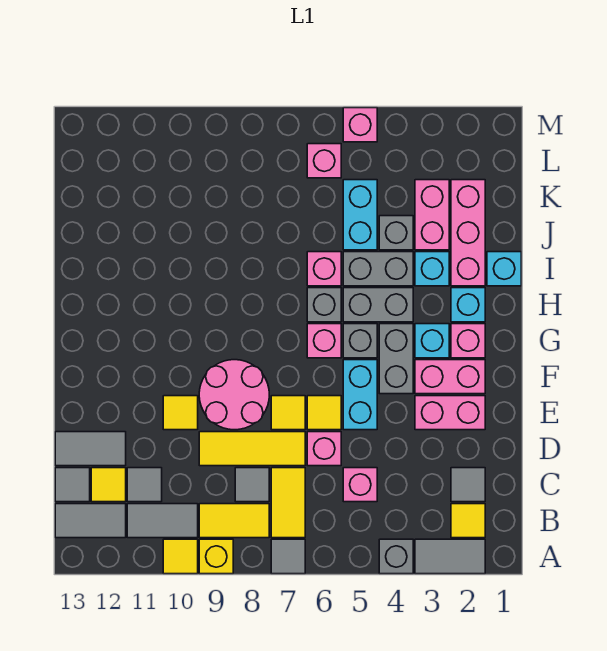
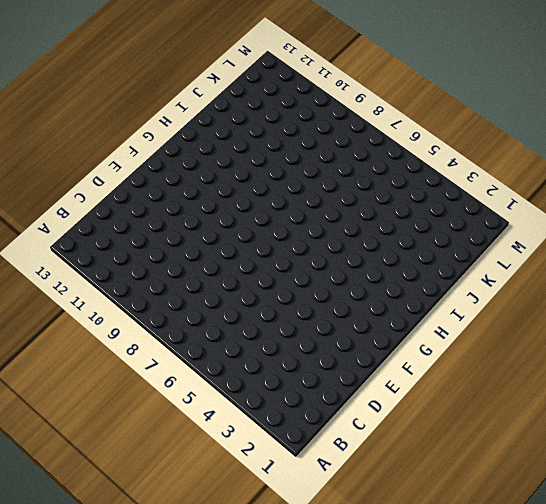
none -> grey tile A2:A3 level 1
none -> grey brick A4 level 1
none -> grey tile A7 level 1
none -> yellow brick A9 level 1

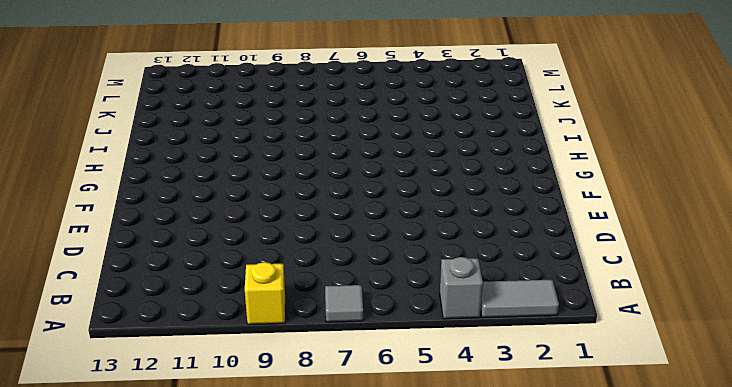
none -> yellow tile A10 level 1
none -> yellow tile B2 level 1
none -> yellow tile B7:C7 level 1
none -> yellow tile B8:B9 level 1

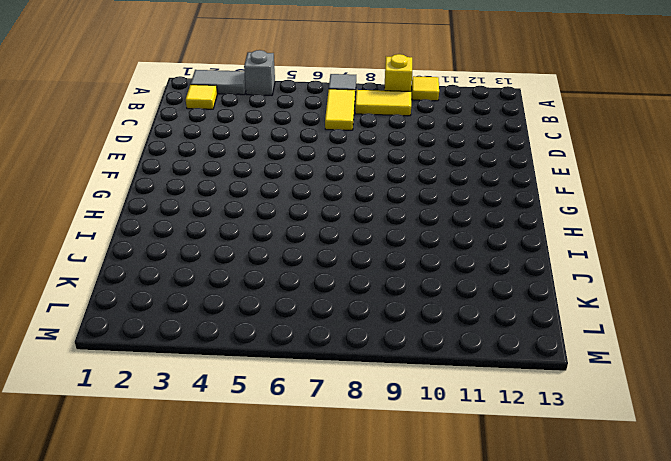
none -> grey tile B10:B11 level 1
none -> grey tile B12:B13 level 1
none -> grey tile C2 level 1
none -> pink brick C5 level 1

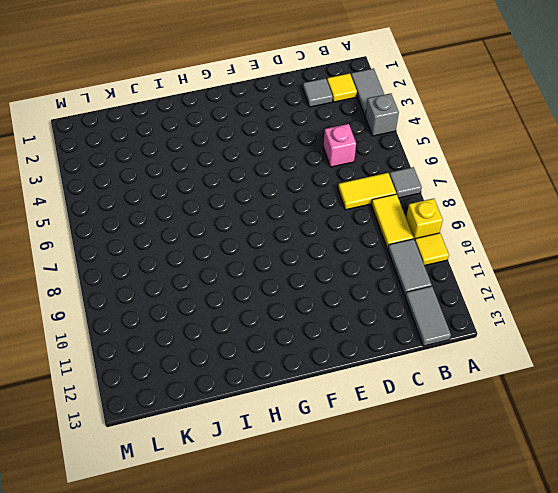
none -> grey tile C8 level 1
none -> grey tile C11 level 1
none -> yellow tile C12 level 1
none -> grey tile C13 level 1

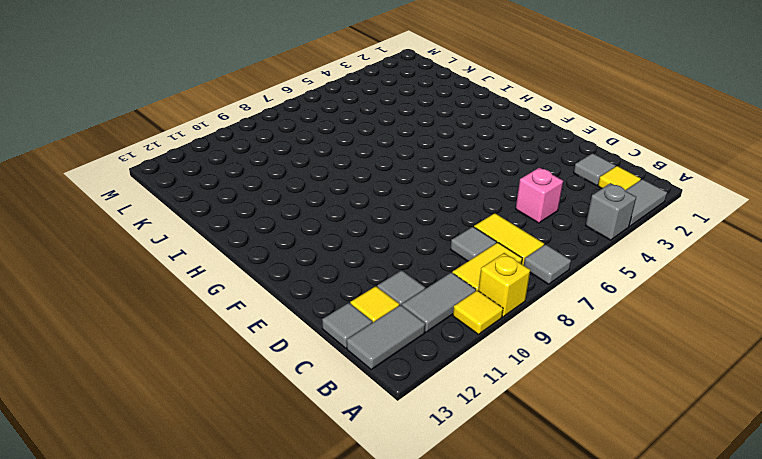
none -> pink brick D6 level 1
none -> yellow tile D7:D9 level 1
none -> grey tile D12:D13 level 1
none -> pink brick E2:E3 level 1

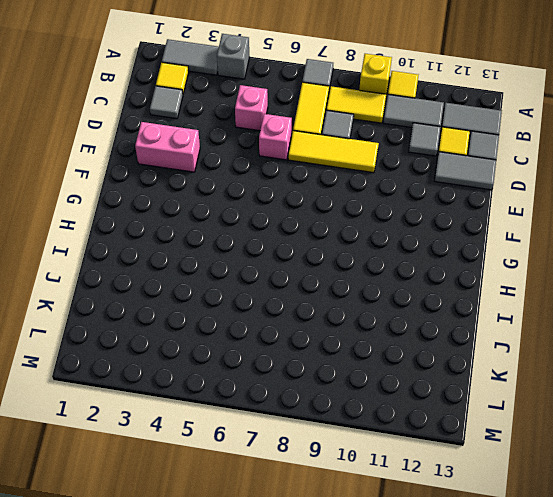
none -> cyan brick E5:F5 level 1
none -> yellow tile E6 level 1
none -> yellow tile E7 level 1
none -> pink round brick E8:F9 level 1

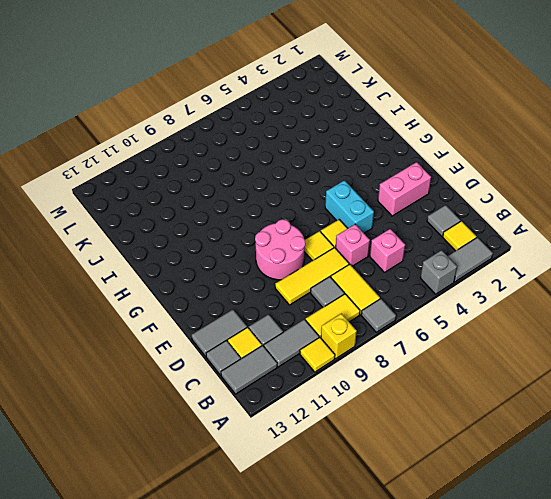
none -> yellow tile E10 level 1
none -> pink brick F2:F3 level 1
none -> grey brick F4:G4 level 1
none -> pink brick G2 level 1

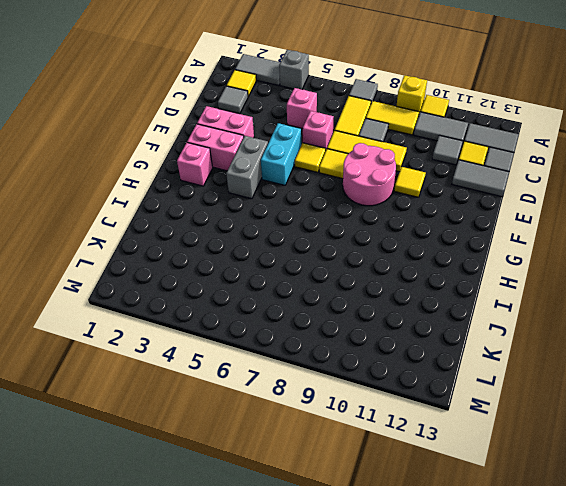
none -> cyan brick G3 level 1
none -> grey brick G5 level 1
none -> pink brick G6 level 1
none -> cyan brick H2 level 1

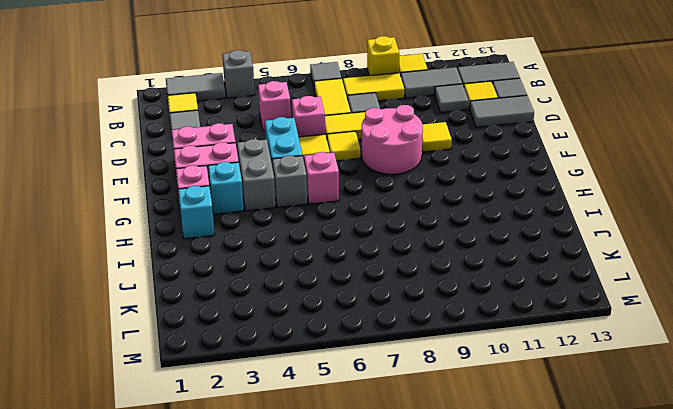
none -> grey brick H4:H5 level 1
none -> grey brick H6 level 1
none -> cyan brick I1 level 1
none -> pink brick I2:K2 level 1

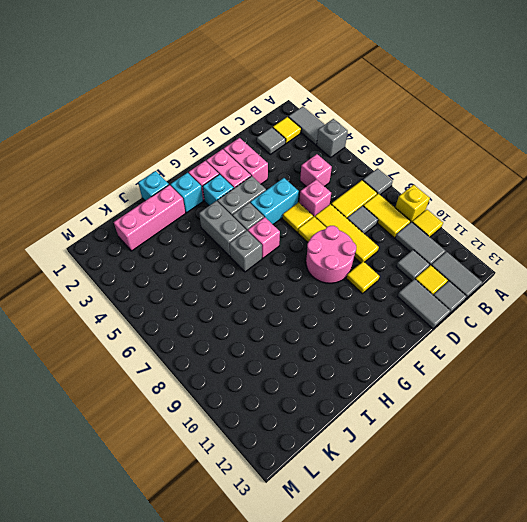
none -> cyan brick I3 level 1
none -> grey brick I4:I5 level 1
none -> pink brick I6 level 1
none -> pink brick J3:K3 level 1

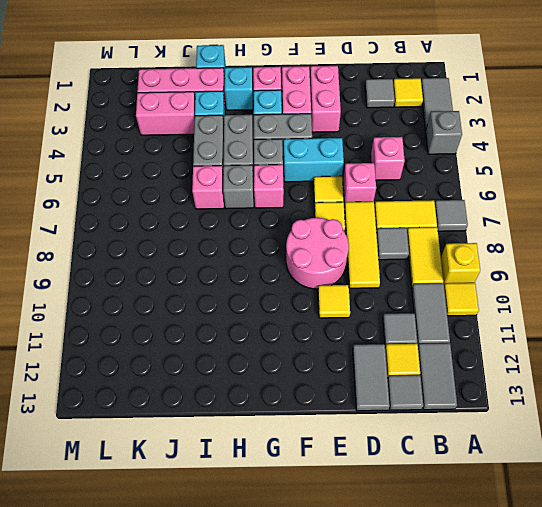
none -> grey brick J4 level 1
none -> cyan brick J5:K5 level 1
none -> pink brick L6 level 1
none -> pink brick M5 level 1

